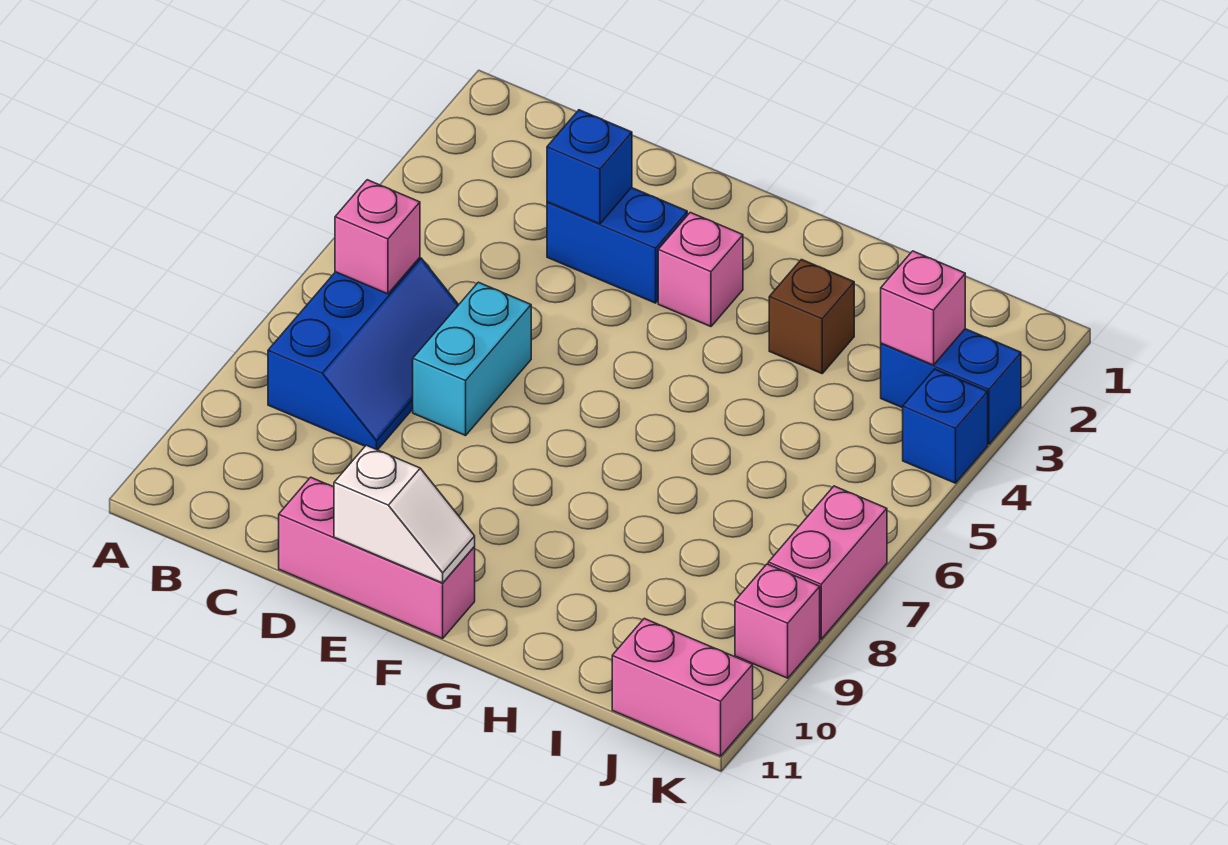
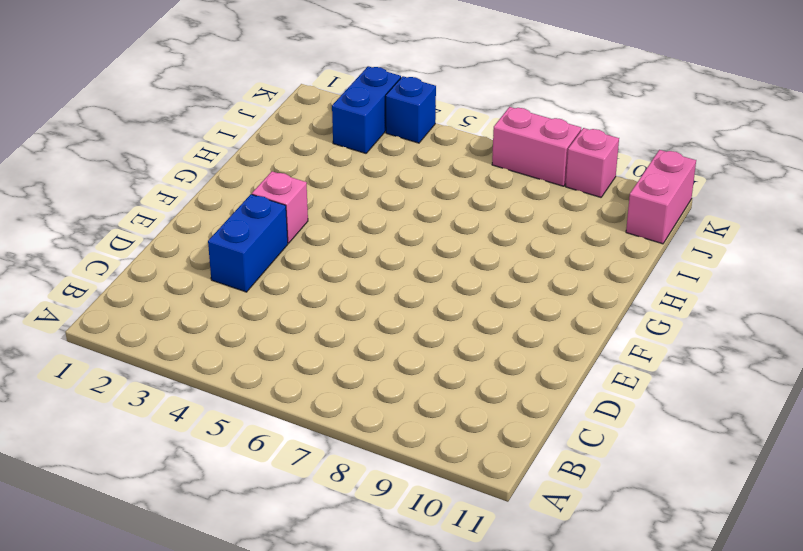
none -> blue slope B6:C8 level 1 top B
none -> cyan brick D6:D7 level 1
none -> pink brick D11:F11 level 1

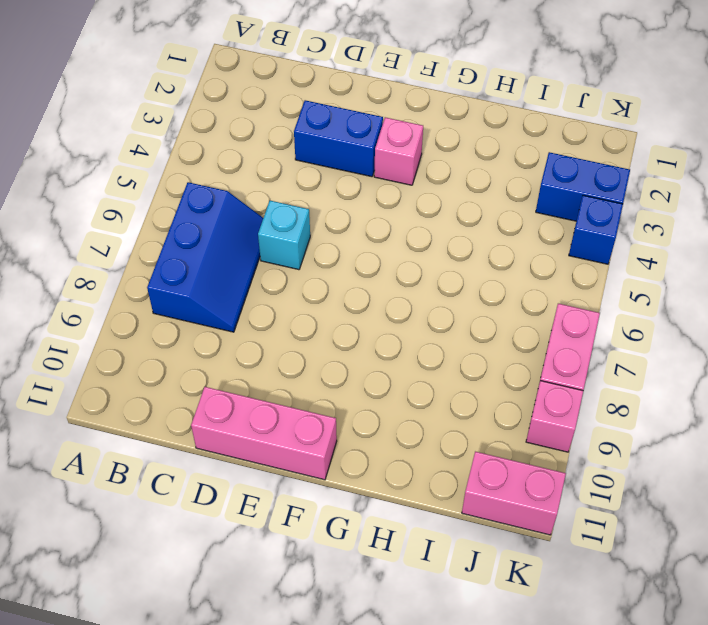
cyan brick D6 level 1 -> cyan brick D6:D7 level 1
none -> brown brick H3 level 1
none -> pink brick B6 level 2
none -> blue brick D3 level 2

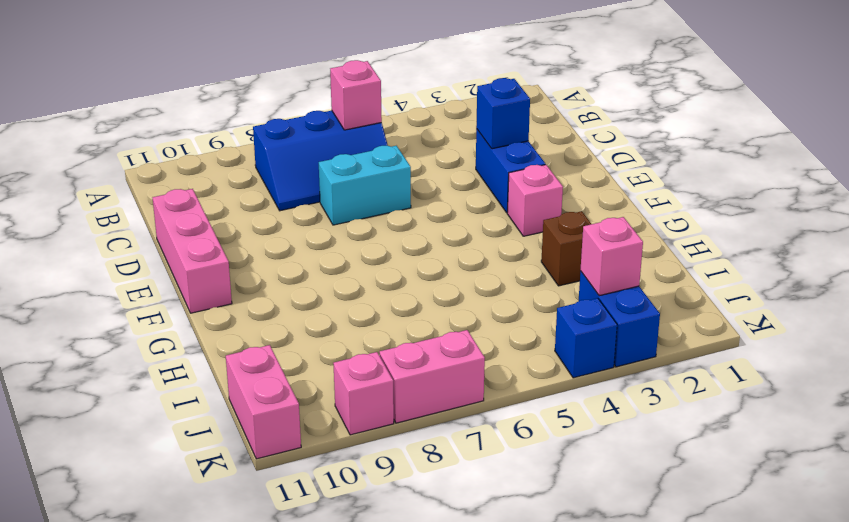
none -> white slope E11:F11 level 2 top E

